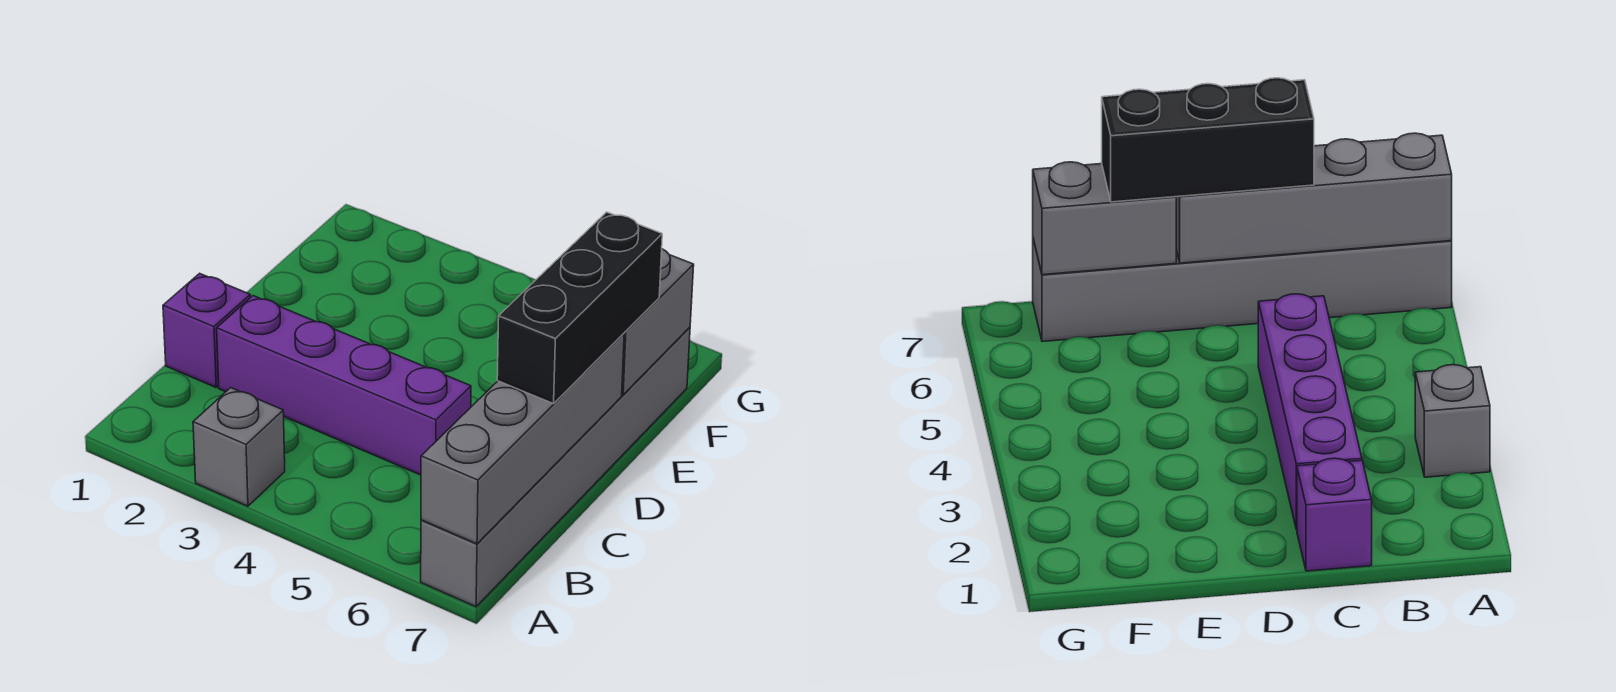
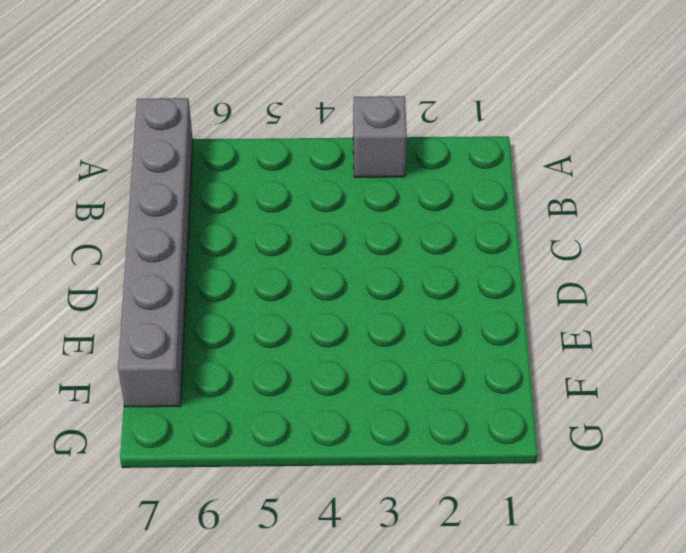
none -> purple brick C1 level 1
none -> purple brick C2:C5 level 1

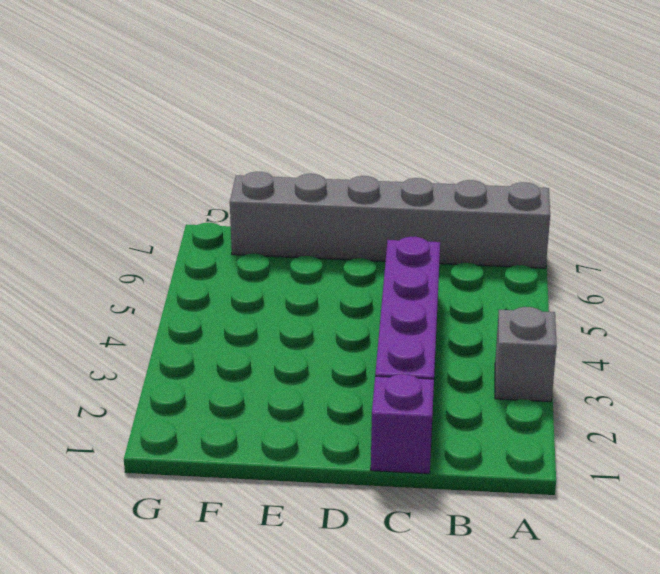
none -> grey brick A7:D7 level 2
none -> grey brick E7:F7 level 2

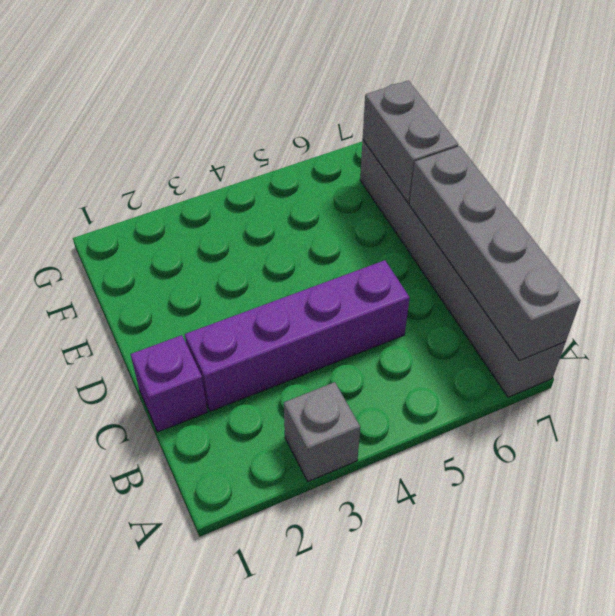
none -> black brick C7:E7 level 3

